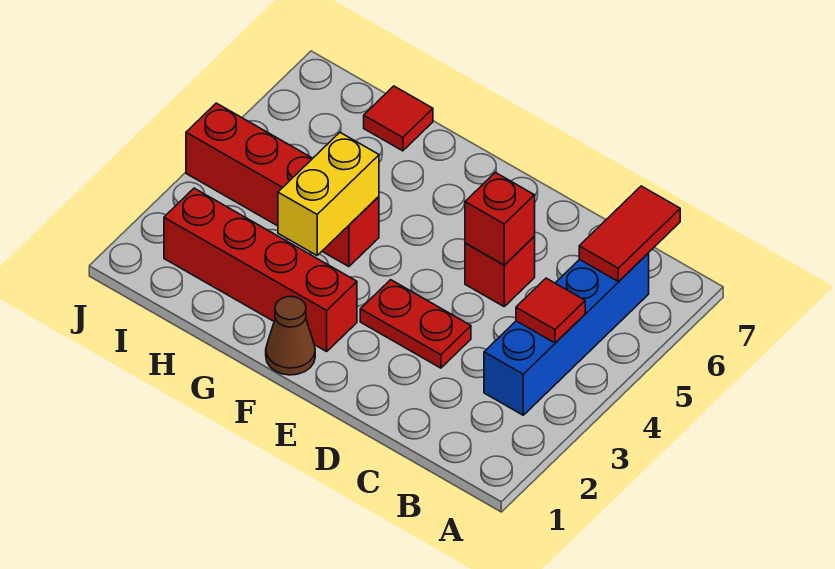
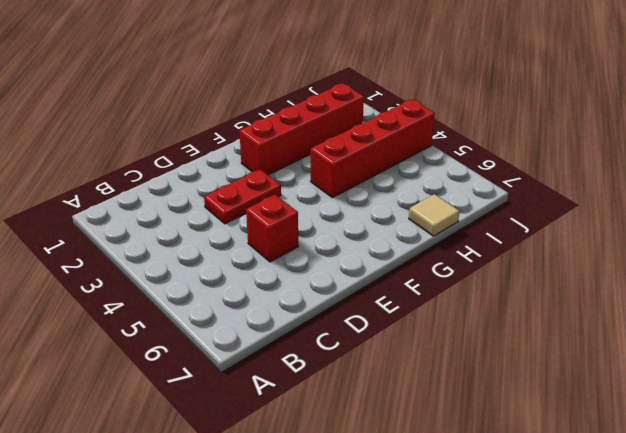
tan tile H7 level 1 -> red tile H7 level 1
none -> blue brick B3:B6 level 1
none -> brown cone F1 level 1

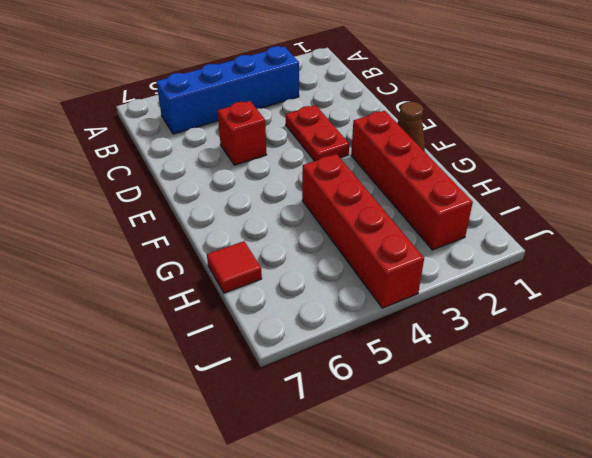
none -> red tile B4 level 2
none -> red tile B6:B7 level 2

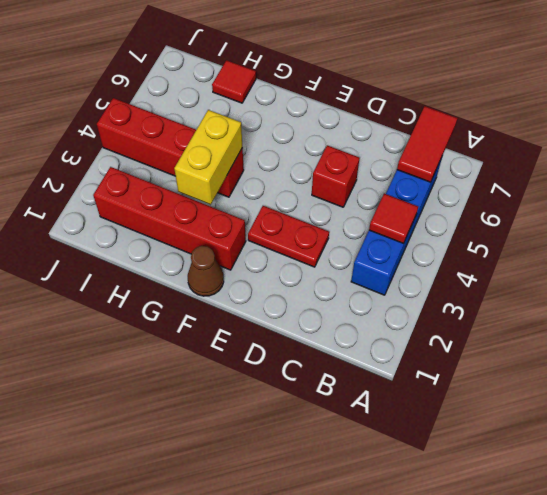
none -> red brick D5 level 2

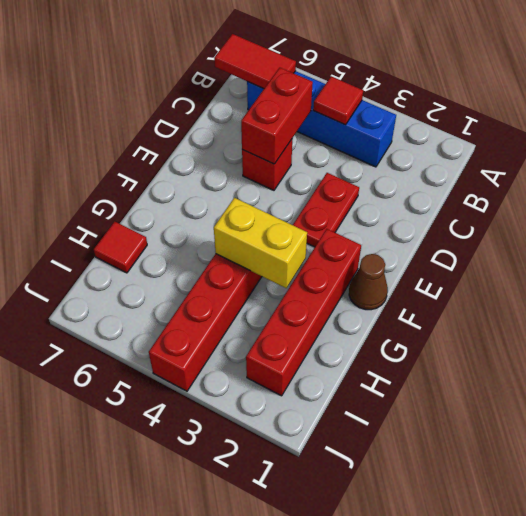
red brick C5:D5 level 2 -> red brick D5 level 2

